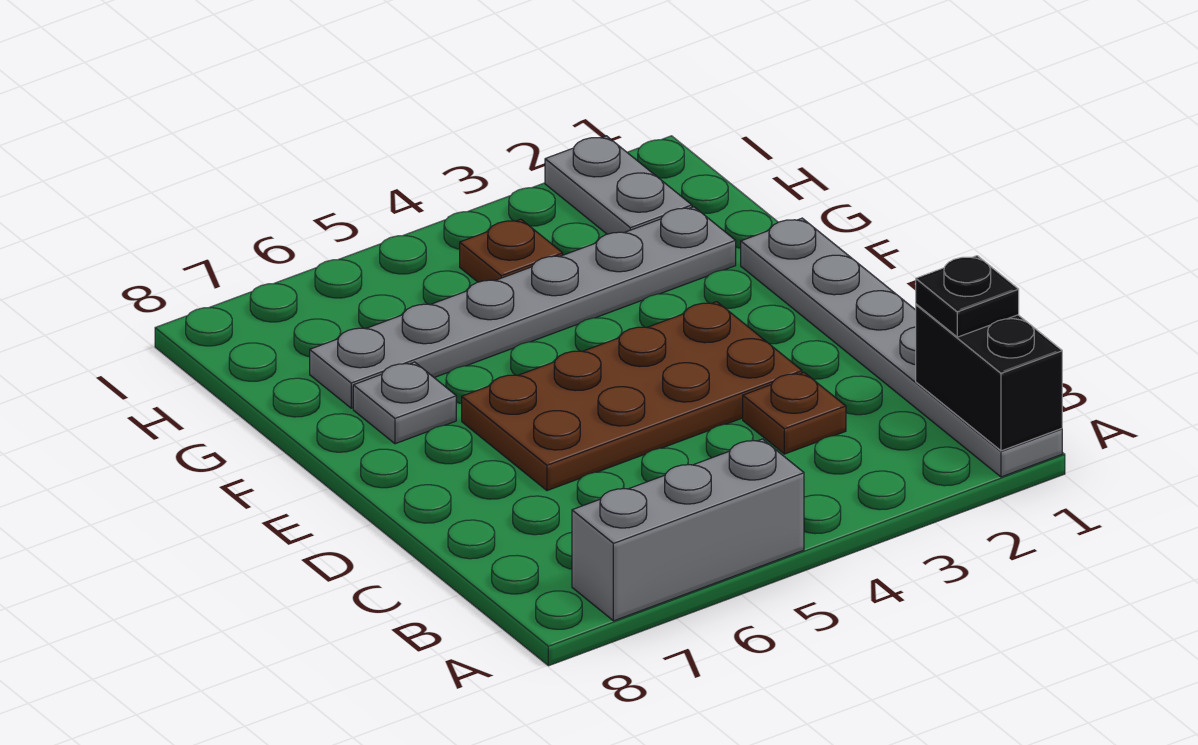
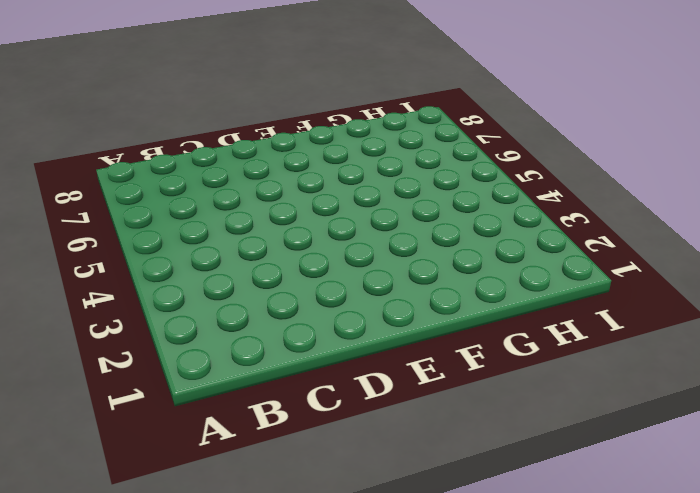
none -> grey plate A1:F1 level 1
none -> grey brick A5:A7 level 1

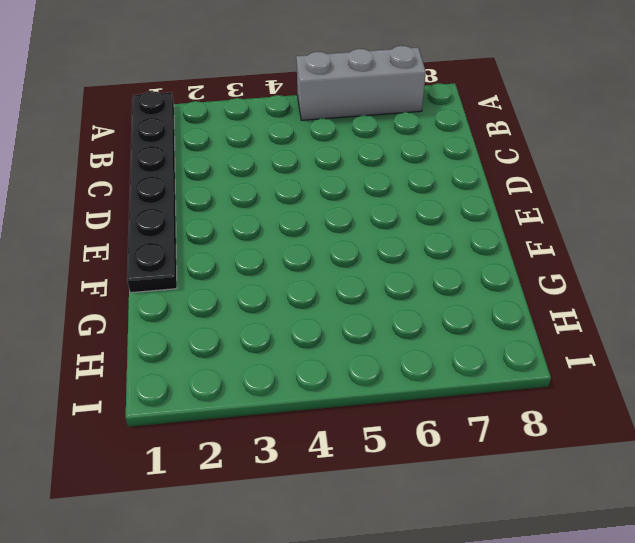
black plate A1:F1 level 1 -> grey plate A1:F1 level 1
none -> brown plate C3 level 1
none -> brown plate D3:E6 level 1

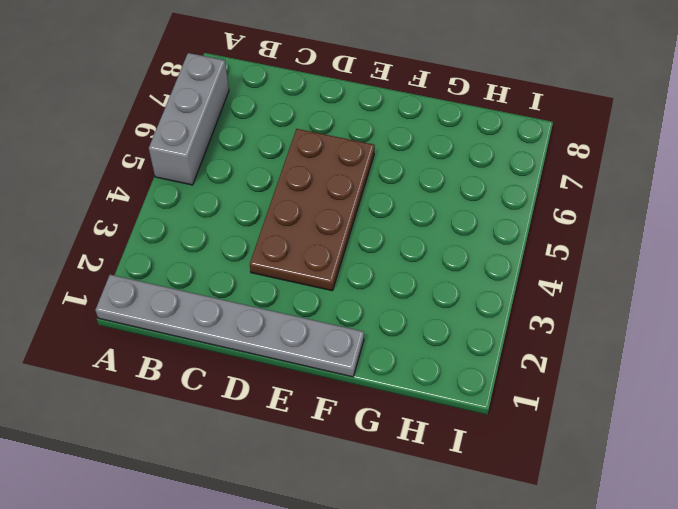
none -> brown plate C3 level 1
none -> grey plate F7 level 1

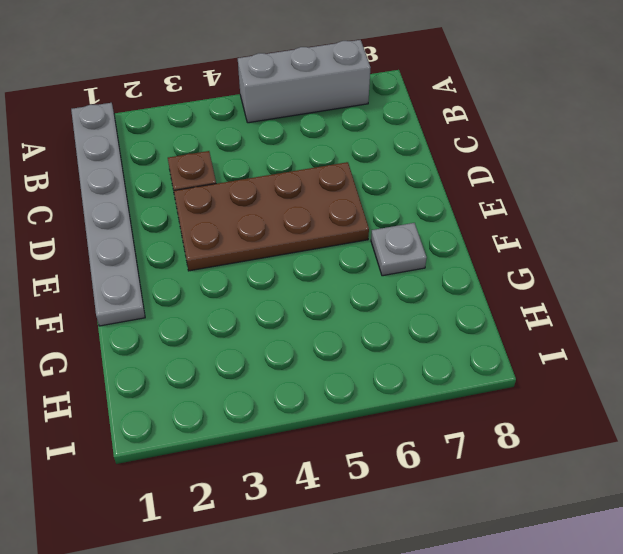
none -> grey plate G2:G7 level 1
none -> grey plate H2:I2 level 1

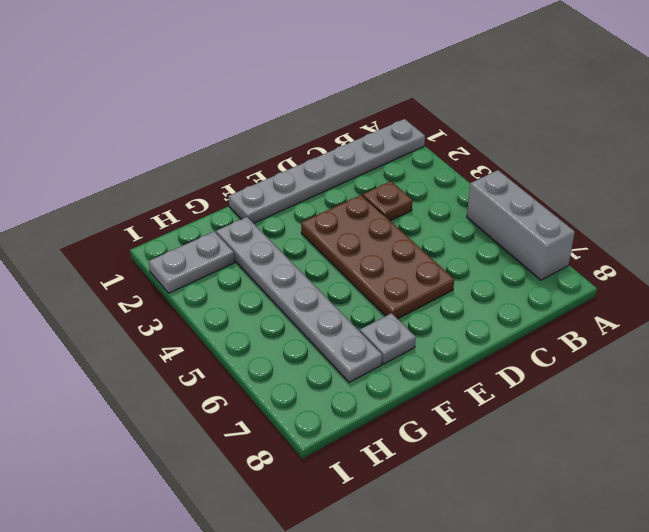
none -> brown plate H4 level 1
none -> black brick A1:B1 level 2

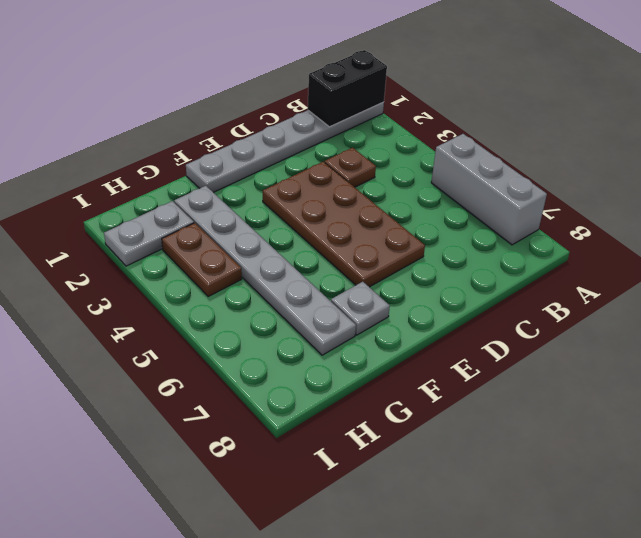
brown plate H3:H4 level 1 -> brown plate H4 level 1
none -> black plate B1 level 3

